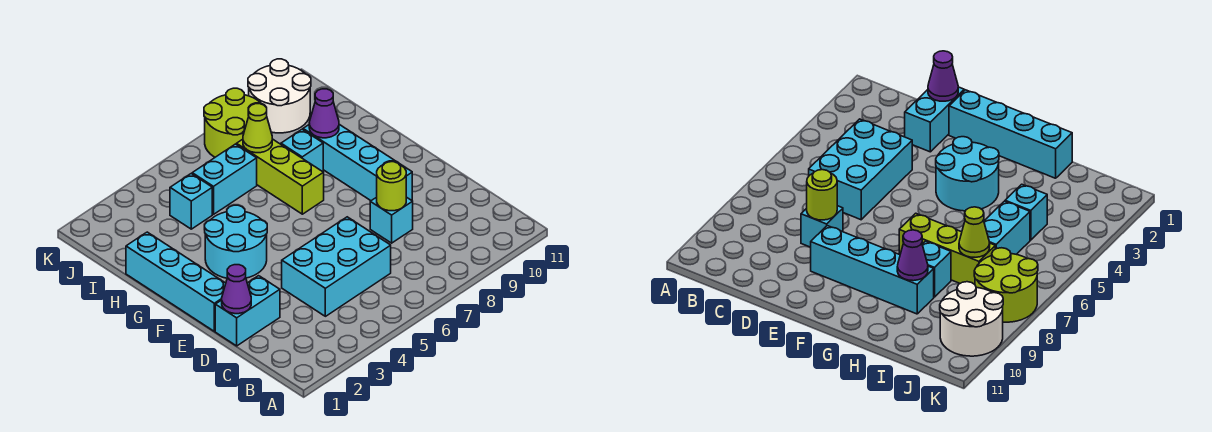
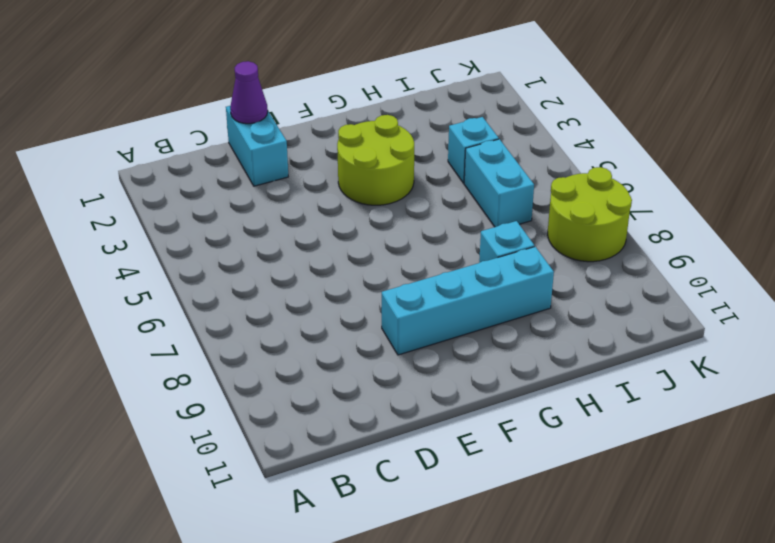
lime round brick F3:G4 level 1 -> cyan round brick F3:G4 level 1
none -> cyan brick C4:D6 level 1
none -> cyan brick D8 level 1
none -> cyan brick E1:H1 level 1

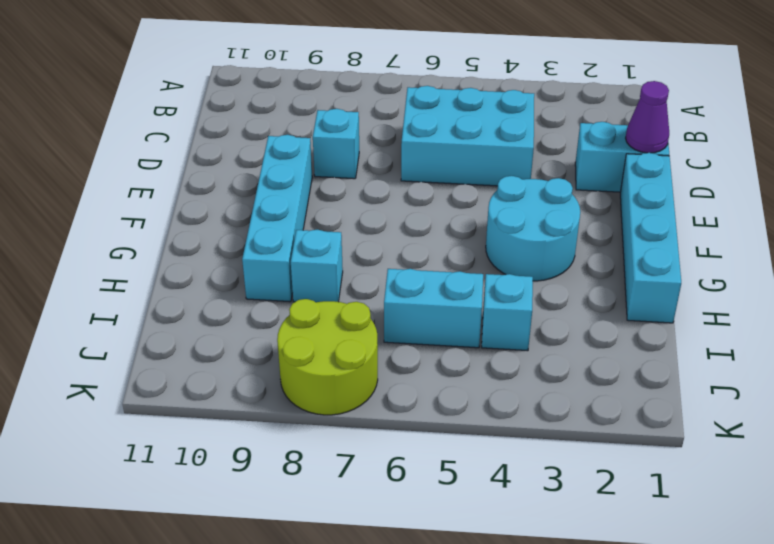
none -> lime brick G7:I7 level 1
none -> white round brick J9:K10 level 1
none -> lime round brick D8 level 2

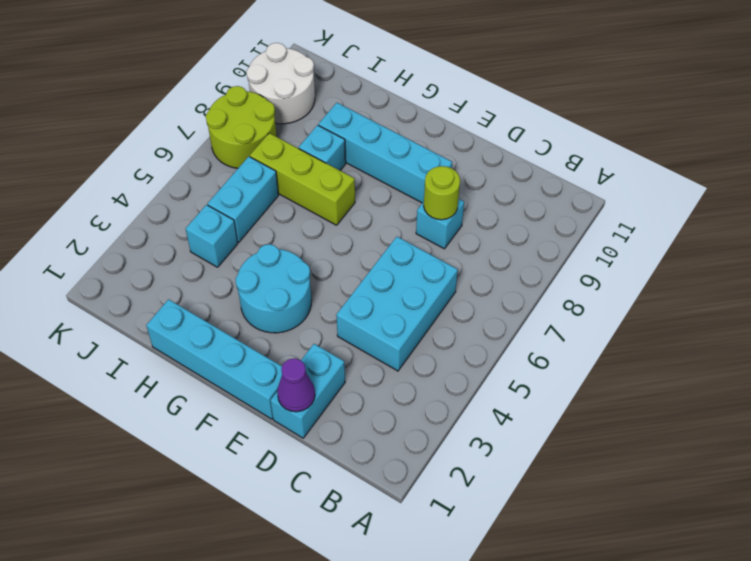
none -> purple cone H9 level 2
none -> lime cone I7 level 2

